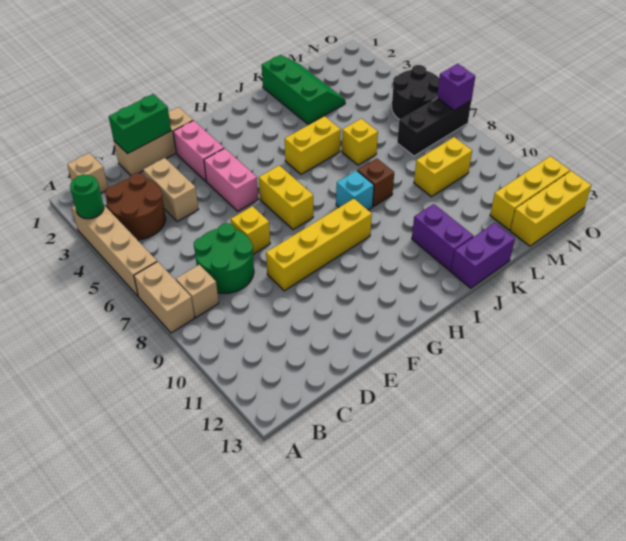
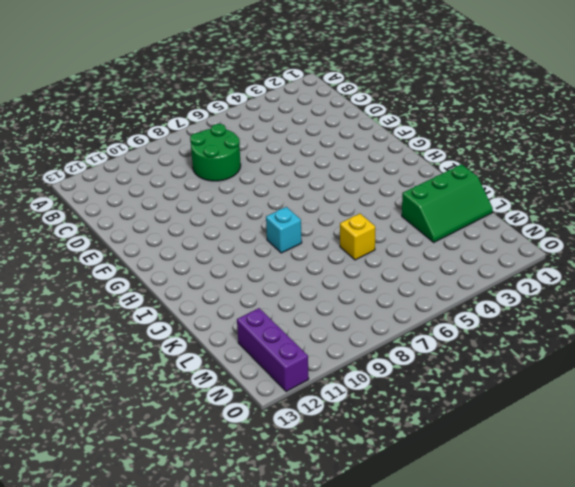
purple brick M12:O12 level 1 -> yellow brick M12:O12 level 1
none -> tan brick A3:A6 level 1
none -> tan brick A7:A8 level 1
none -> tan brick B1 level 1

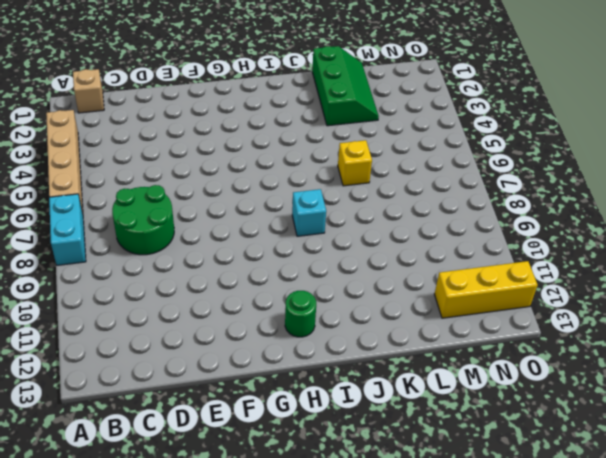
cyan brick A7:A8 level 1 -> tan brick A7:A8 level 1
green round brick H12 level 1 -> green round brick A3 level 2
none -> brown round brick B3:C4 level 1
none -> tan brick B8 level 1
none -> tan brick D1:F1 level 1

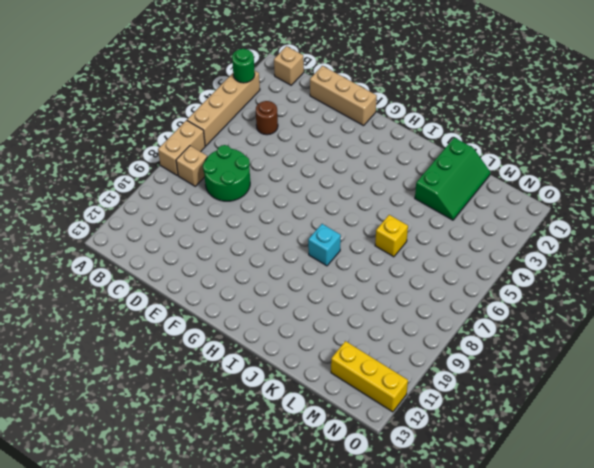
brown round brick C4 level 1 -> brown round brick B3:C4 level 1
none -> tan brick D3:D4 level 1
none -> yellow brick E7 level 1
none -> yellow brick E9:H9 level 1

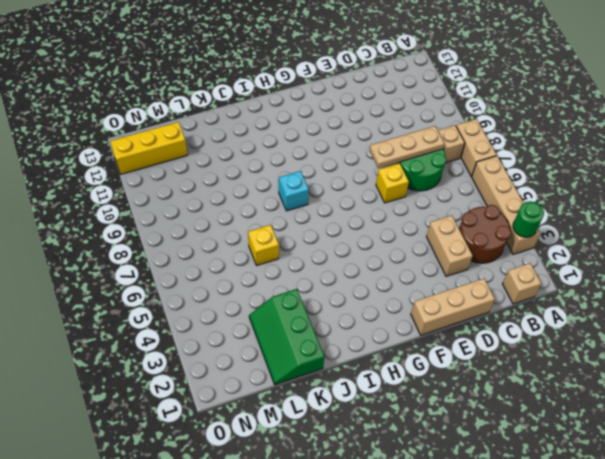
tan plate C8:E8 level 2 -> none
none -> yellow brick E9:H9 level 1
none -> pink brick F2:F3 level 1
none -> pink brick F4:F5 level 1

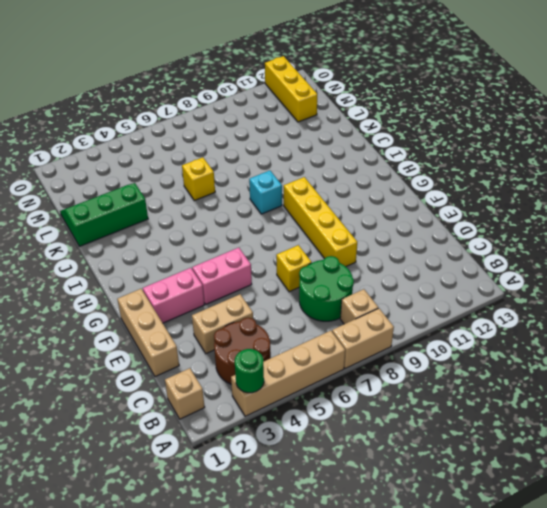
none -> yellow brick G6:G7 level 1
none -> yellow brick I5:J5 level 1
none -> brown brick J8 level 1

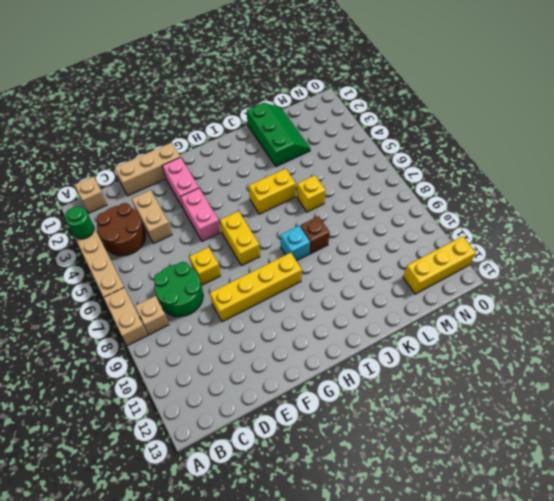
none -> purple brick J11:J12 level 1
none -> purple brick J13:K13 level 1
none -> yellow brick L9:M9 level 1

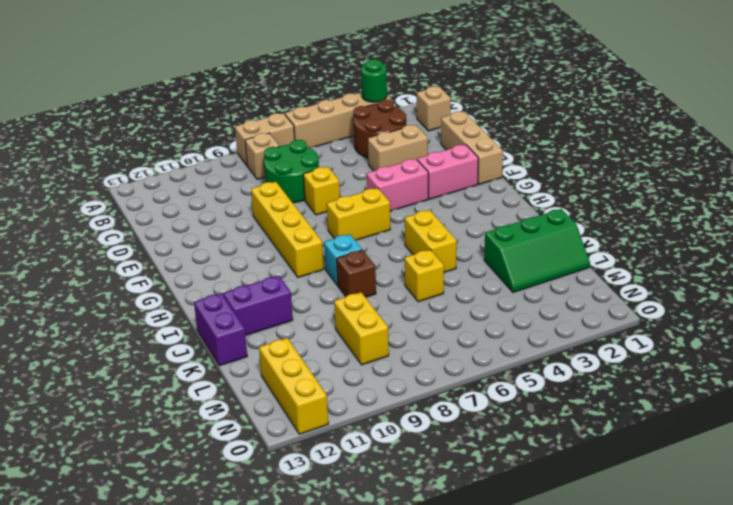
none -> black brick M7:O7 level 1
none -> yellow brick M13:O13 level 1
none -> black round brick N5:O6 level 1

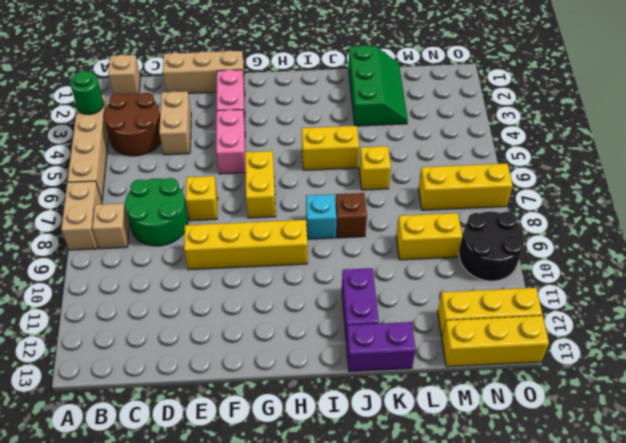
yellow brick M7:O7 level 1 -> black brick M7:O7 level 1
black round brick N9:O10 level 1 -> black round brick N5:O6 level 1
none -> green brick D1:E1 level 2
none -> purple brick O7 level 2

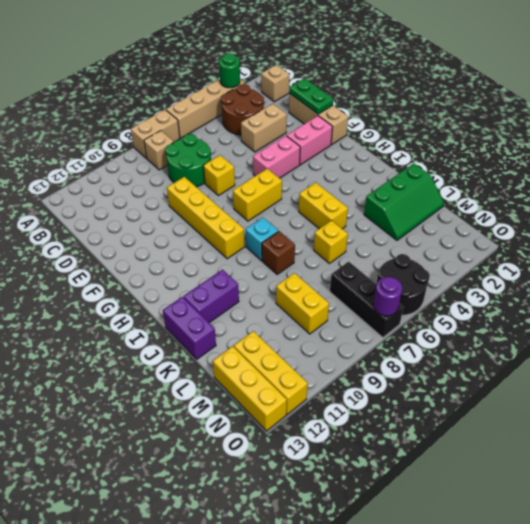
green plate D1:E1 level 2 -> green brick D1:E1 level 2
purple round brick O7 level 2 -> purple brick O7 level 2

